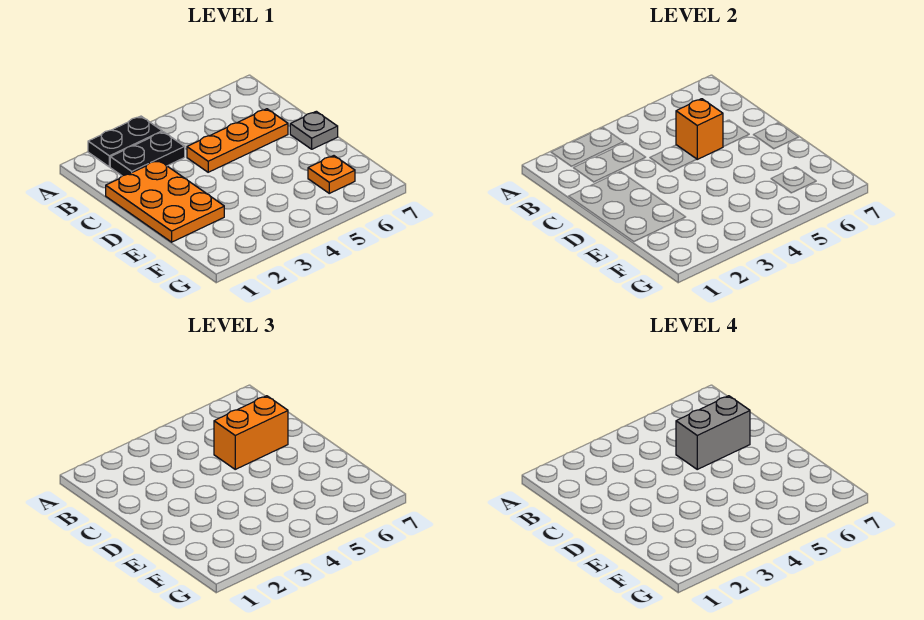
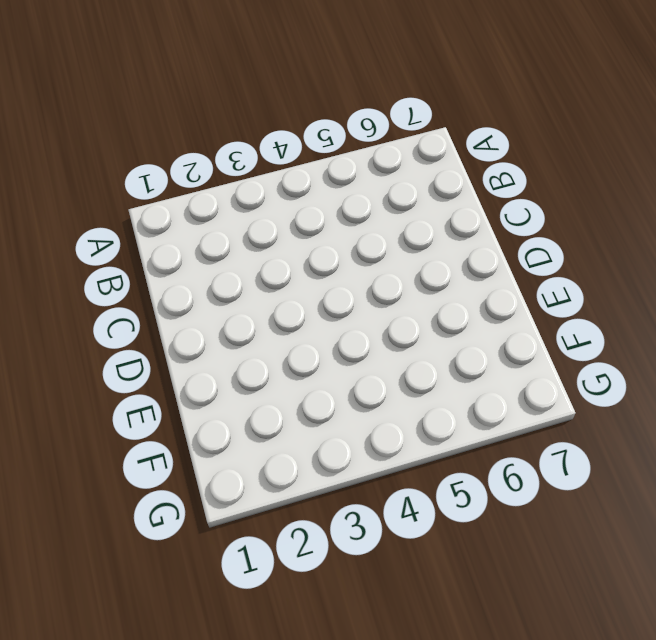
none -> black plate A2:A3 level 1
none -> black plate B2:B3 level 1

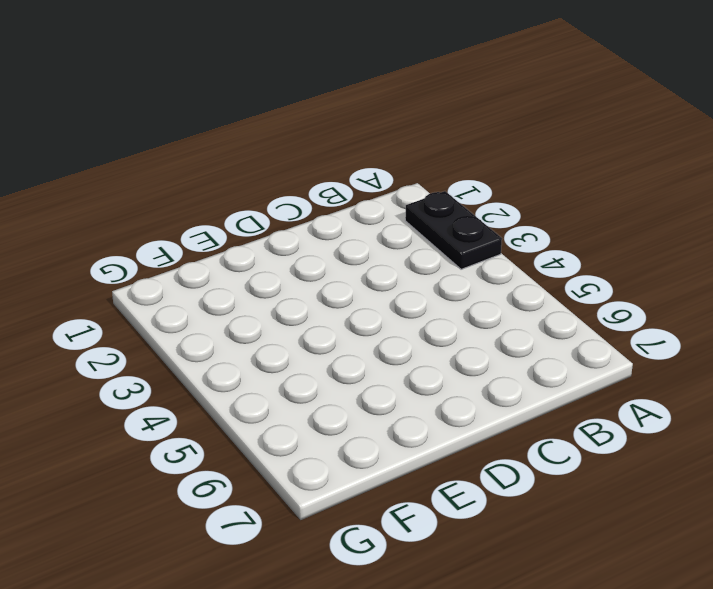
none -> black plate B2:B3 level 1
none -> orange plate C1:E2 level 1

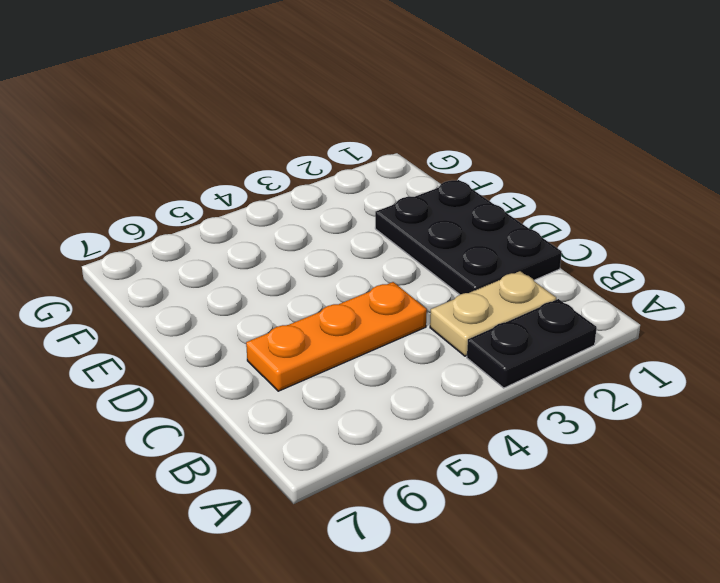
tan plate B2:B3 level 1 -> black plate B2:B3 level 1
black plate C1:E2 level 1 -> orange plate C1:E2 level 1
none -> grey plate D7 level 1
none -> orange plate F6 level 1

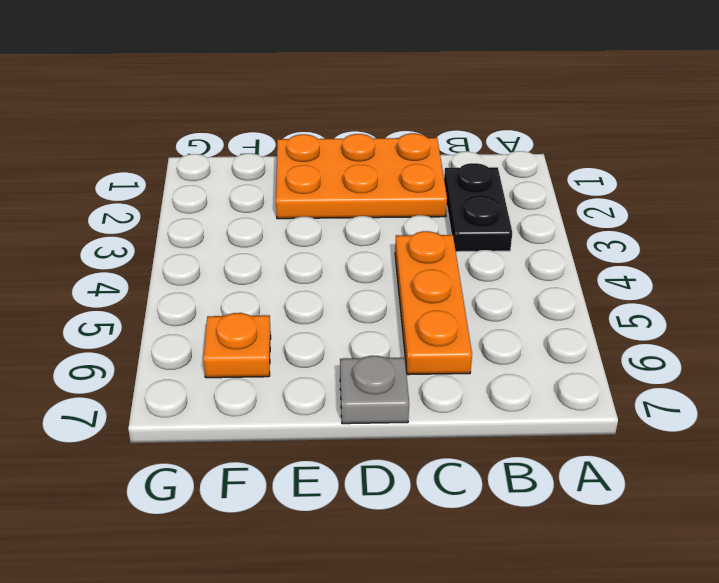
none -> black plate A2:A3 level 1
none -> orange brick C5 level 2

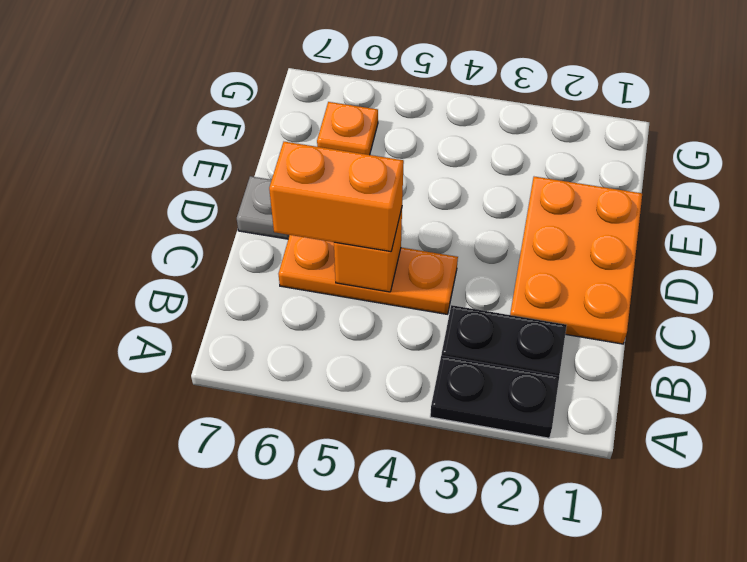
none -> grey brick C5:C6 level 4

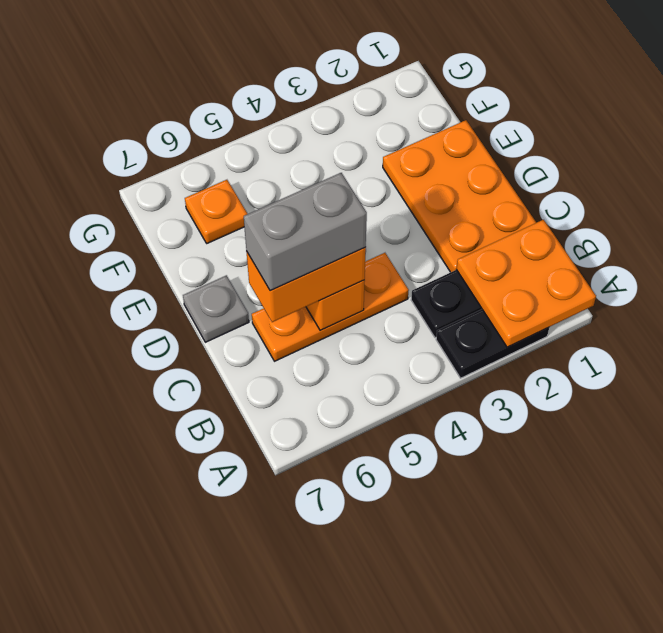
orange plate A1:B2 level 2 -> none

